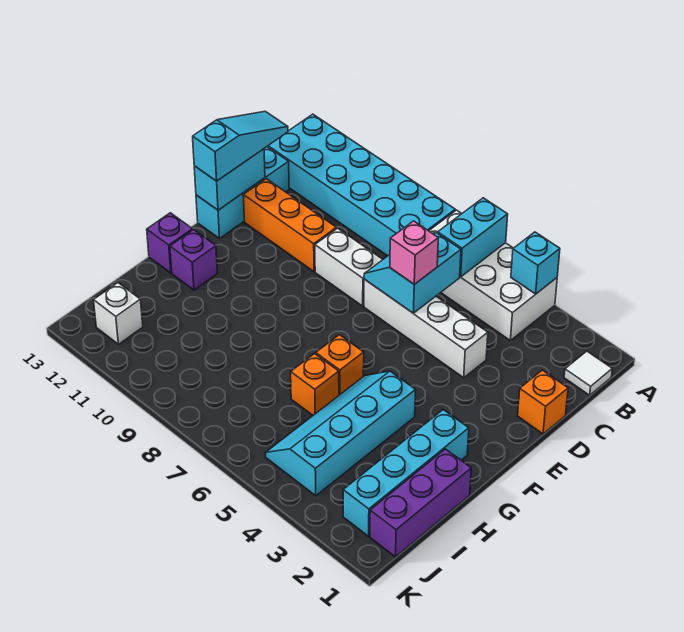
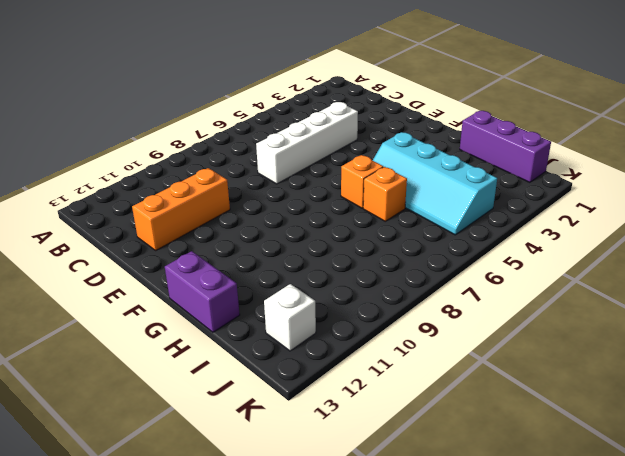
purple brick G13:H13 level 1 -> purple brick G13 level 1
none -> white brick A4:B7 level 1
none -> cyan brick A8:B13 level 1
none -> white tile B1 level 1

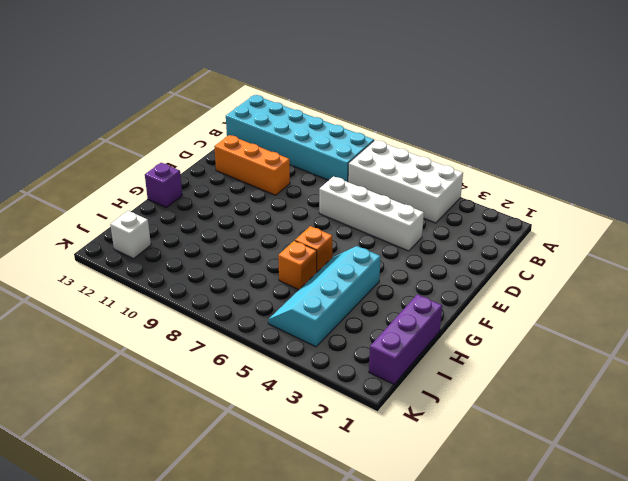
none -> white tile B1 level 1
none -> cyan brick C13:E13 level 1
none -> orange brick D1 level 1

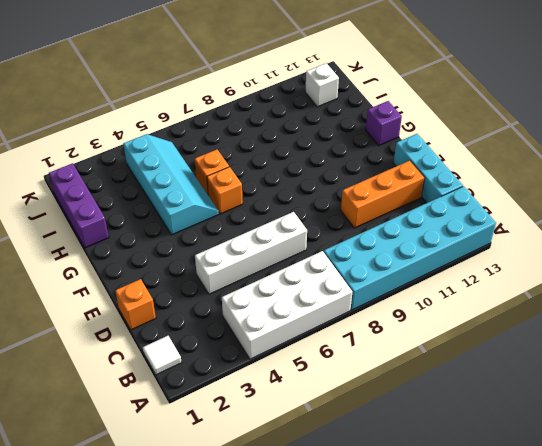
none -> white brick D8:D9 level 1
none -> cyan brick G2:J2 level 1
none -> purple brick G12 level 1

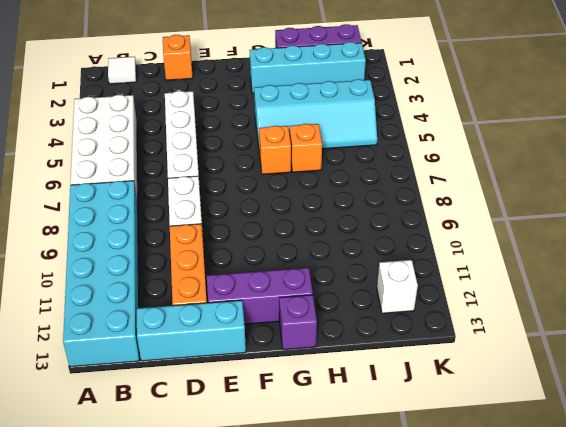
purple brick E12:G12 level 1 -> purple brick G12 level 1
none -> cyan brick A4 level 2
none -> cyan brick A6:B6 level 2
none -> cyan slope C6:D7 level 2 top 6

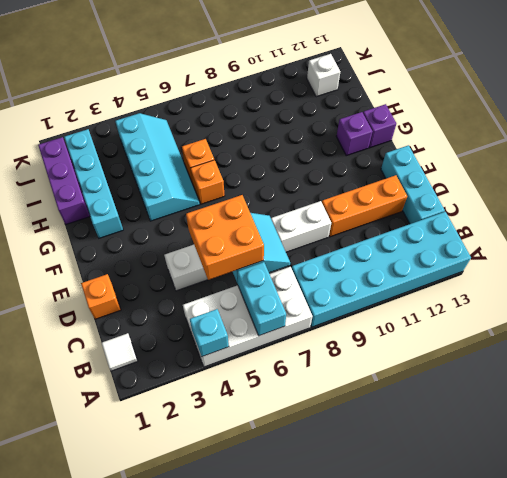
orange brick C5:D6 level 3 -> pink brick D6 level 3
none -> cyan brick D13:E13 level 2
none -> cyan slope C13:E13 level 3 top E

